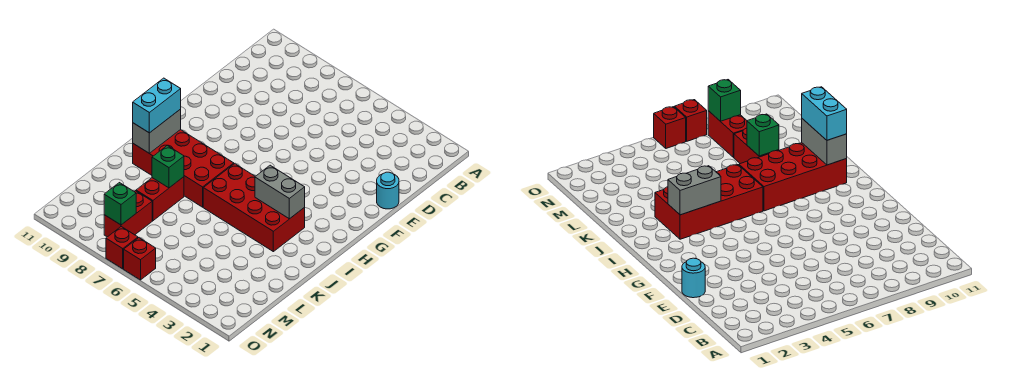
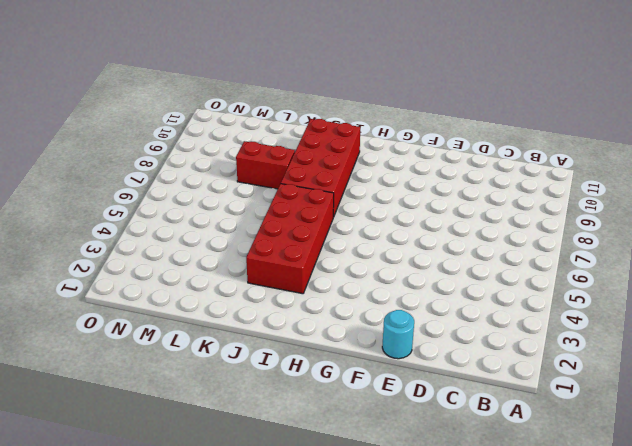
none -> red brick M8:N8 level 1
none -> red brick O6 level 1
none -> red brick O7 level 1

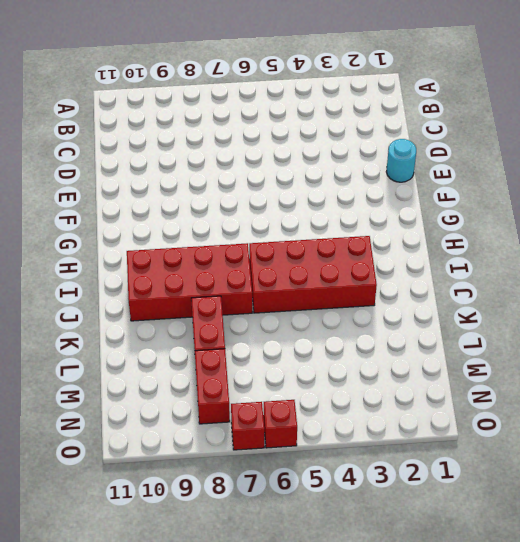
none -> grey brick I3:I4 level 2
none -> grey brick I10:J10 level 2
none -> green brick K8 level 2

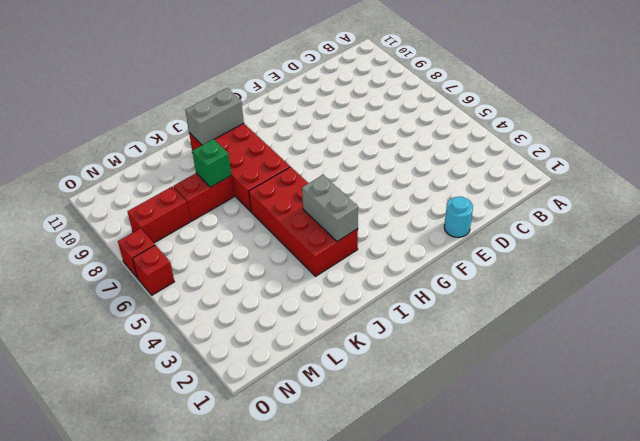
none -> green brick N8 level 2
none -> cyan brick I10:J10 level 3

